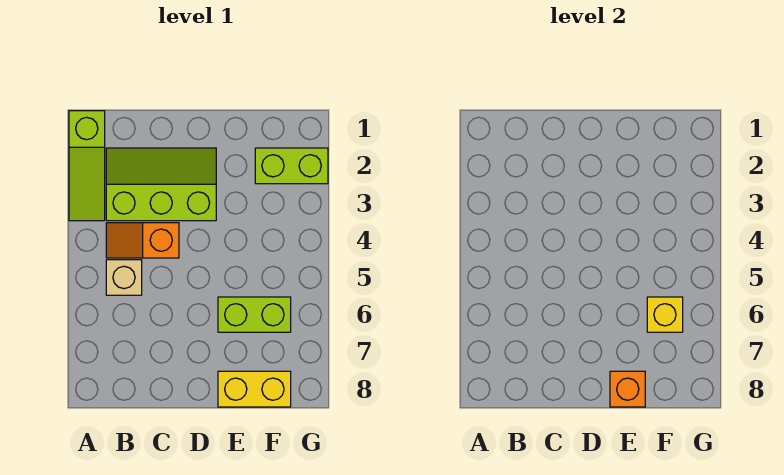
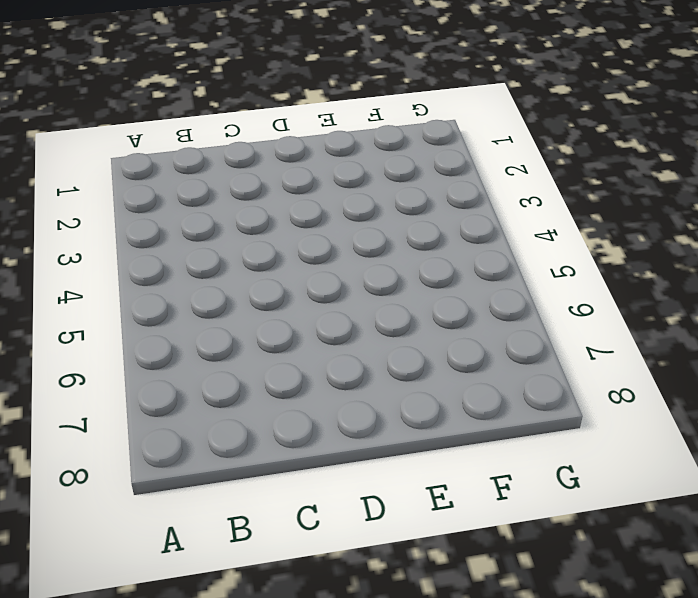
none -> lime slope A1:A3 level 1 top 1
none -> lime slope B2:D3 level 1 top 3

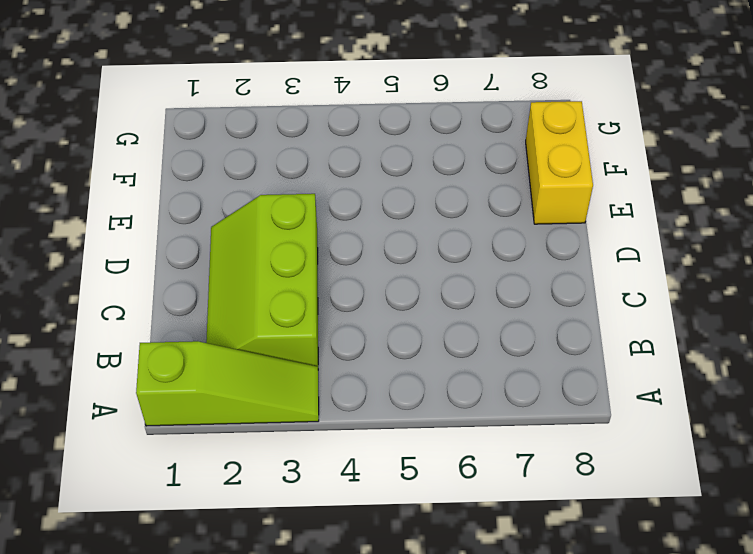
none -> orange slope B4:C4 level 1 top C
none -> tan brick B5 level 1

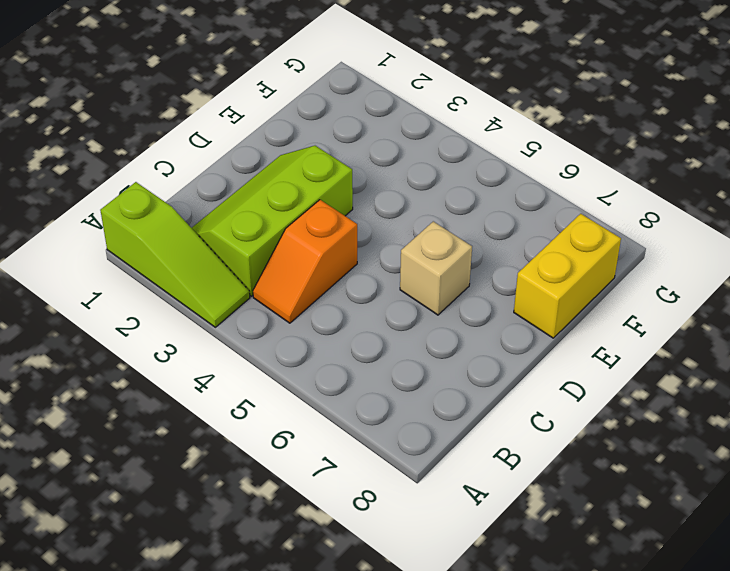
tan brick D6 level 1 -> tan brick B5 level 1
none -> lime brick E6:F6 level 1
none -> lime brick F2:G2 level 1

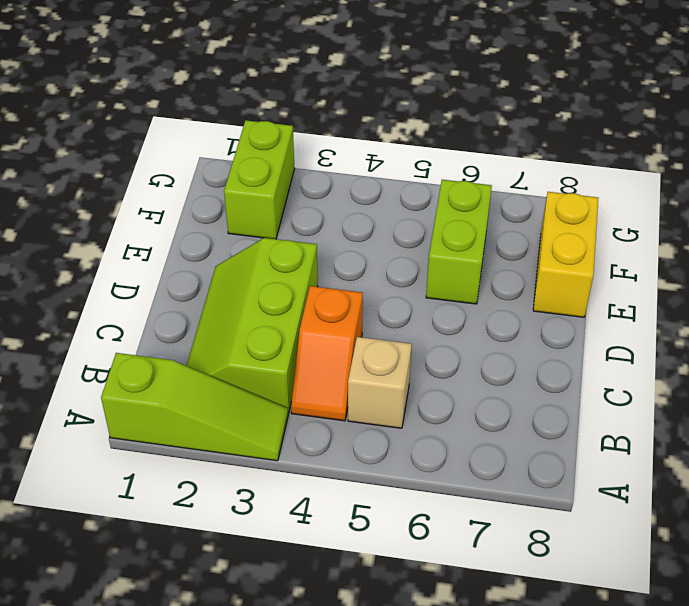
none -> orange brick E8 level 2
none -> yellow brick F6 level 2

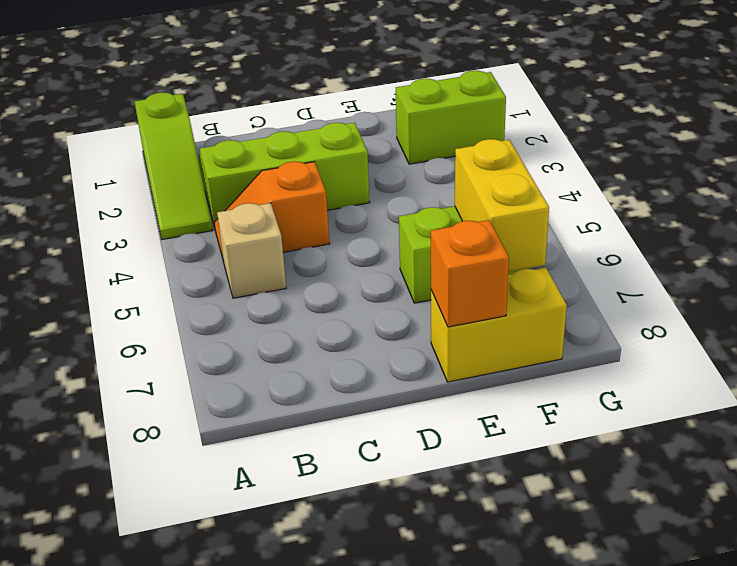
yellow brick F6:F7 level 2 -> yellow brick F6 level 2

